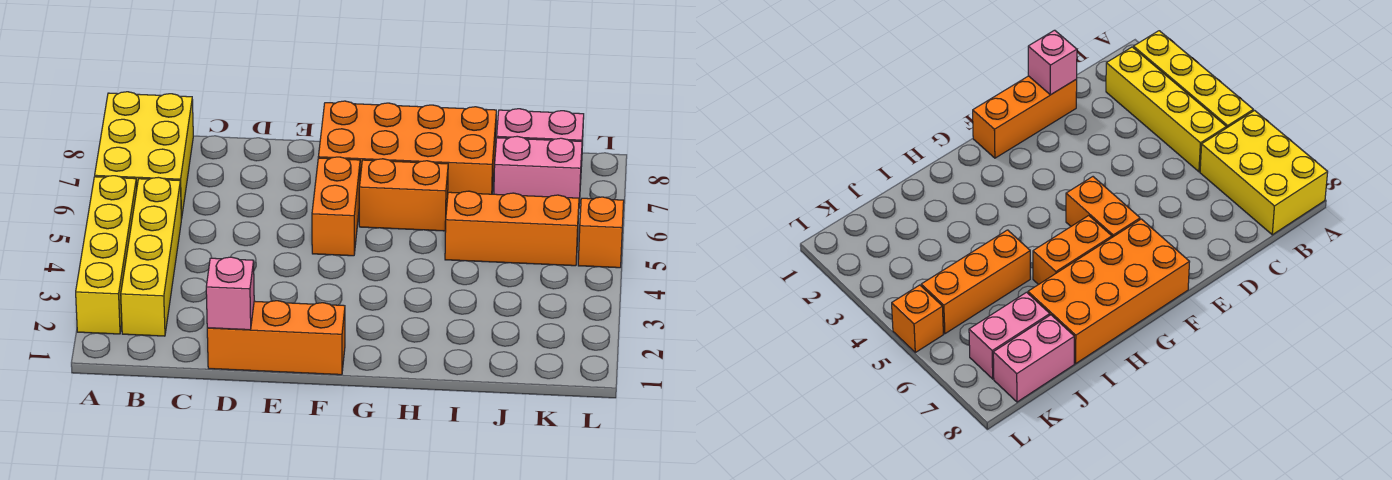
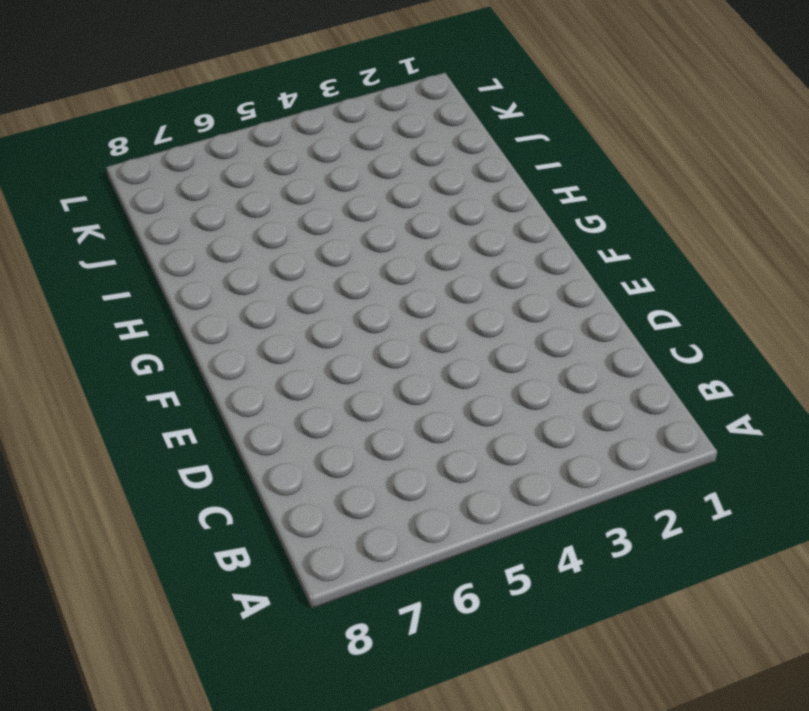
none -> yellow brick A2:A5 level 1
none -> yellow brick A6:B8 level 1
none -> yellow brick B2:B5 level 1

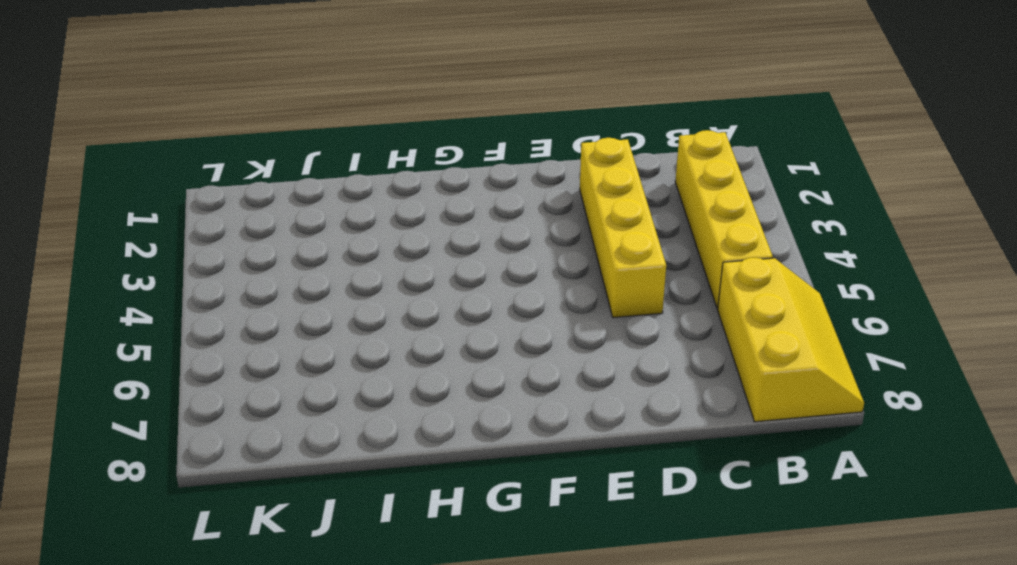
yellow slope A6:B8 level 1 top B -> yellow brick A6:B8 level 1
yellow brick D2:D5 level 1 -> yellow brick A2:A5 level 1
none -> orange brick D1:F1 level 1
none -> orange brick F5:F6 level 1
none -> orange brick F7:I8 level 1

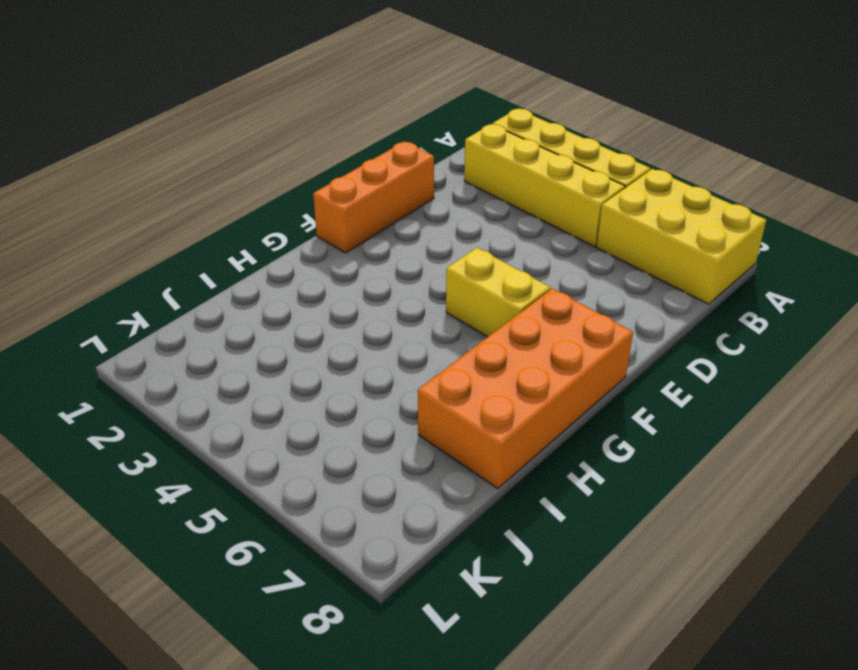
yellow brick F5:F6 level 1 -> orange brick F5:F6 level 1
none -> orange brick G6:H6 level 1
none -> orange brick I5:K5 level 1
none -> pink brick J7:K7 level 1

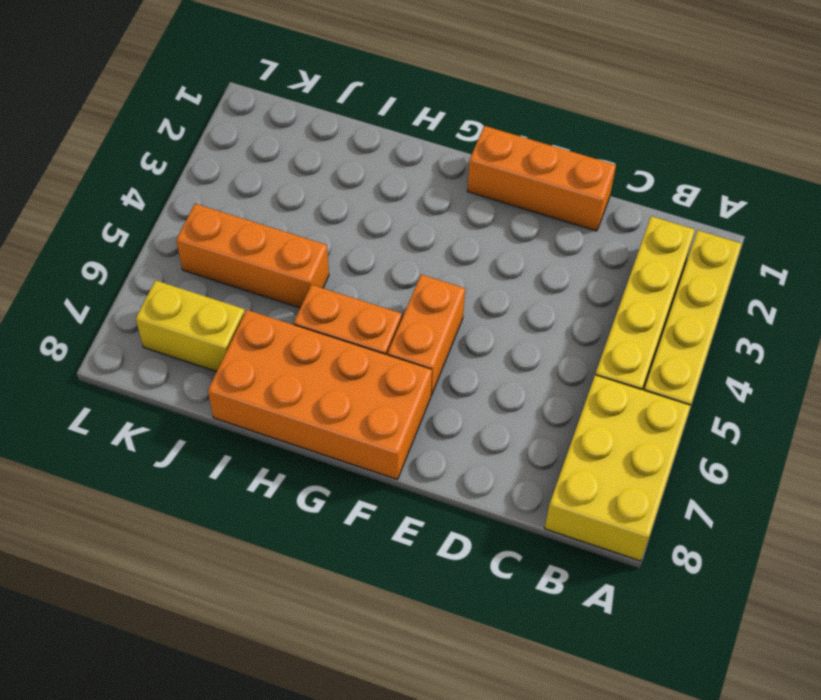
yellow brick J7:K7 level 1 -> pink brick J7:K7 level 1
none -> pink brick J8:K8 level 1
none -> orange brick L5 level 1
none -> pink brick D1 level 2

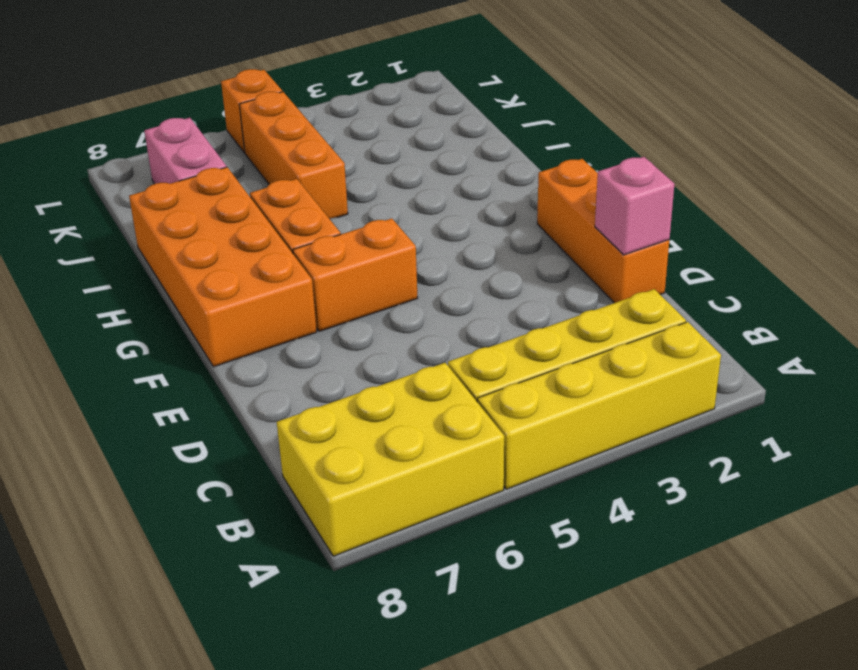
none -> pink brick J8:K8 level 1

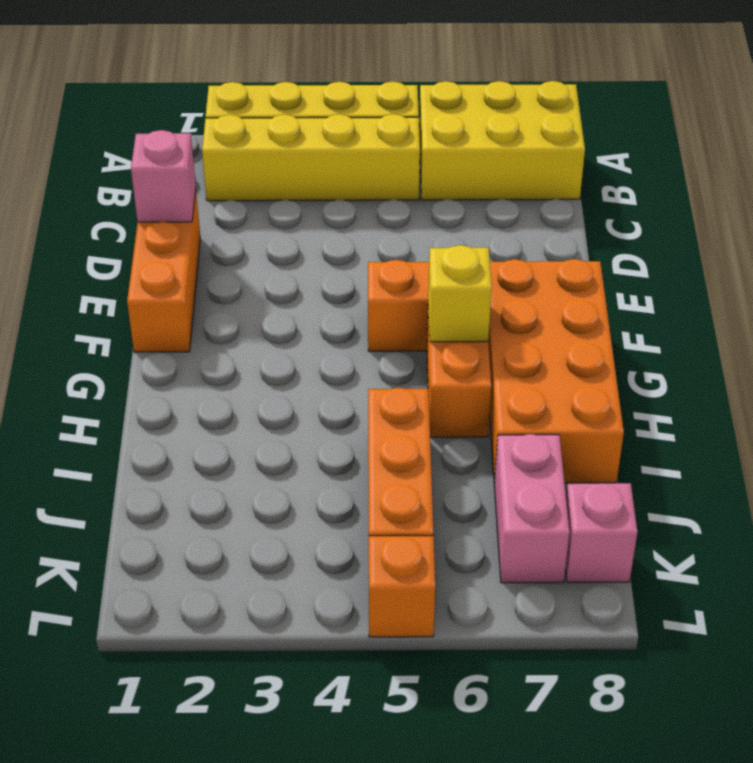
yellow brick G6 level 2 -> none
pink brick K8 level 1 -> pink brick J8:K8 level 1

